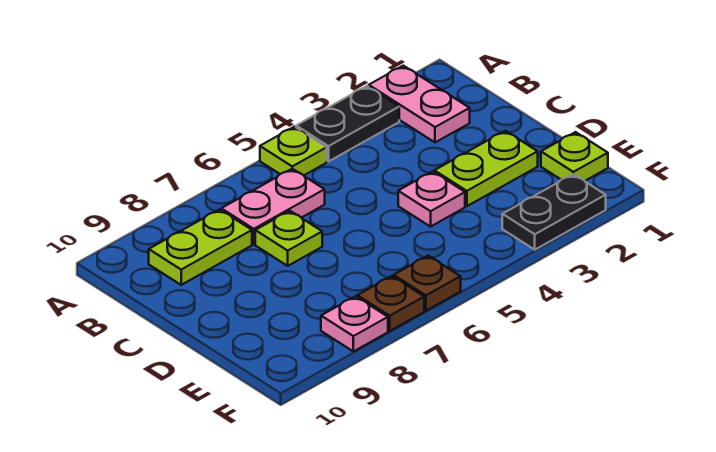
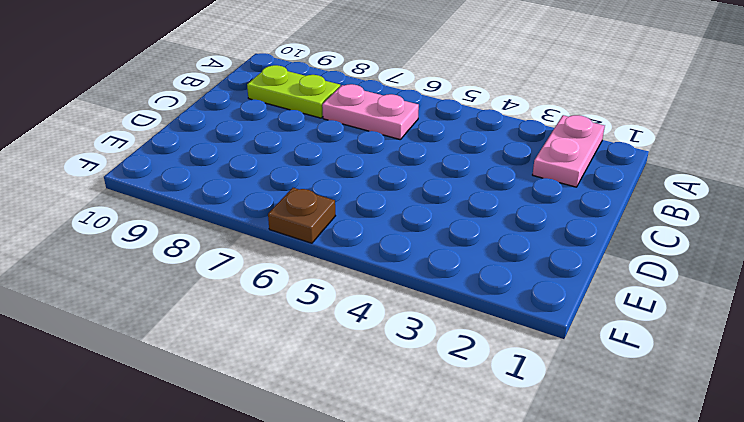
none -> black plate A3:A4 level 1
none -> lime plate A5 level 1
none -> lime plate C7 level 1

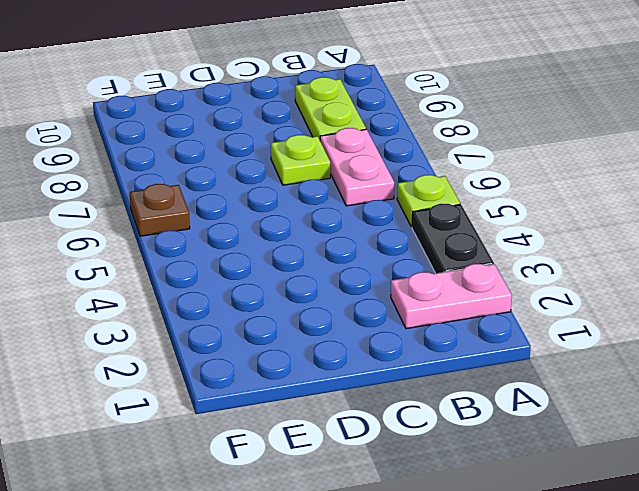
none -> lime plate D2:D3 level 1
none -> pink plate D4 level 1
none -> lime plate E1 level 1

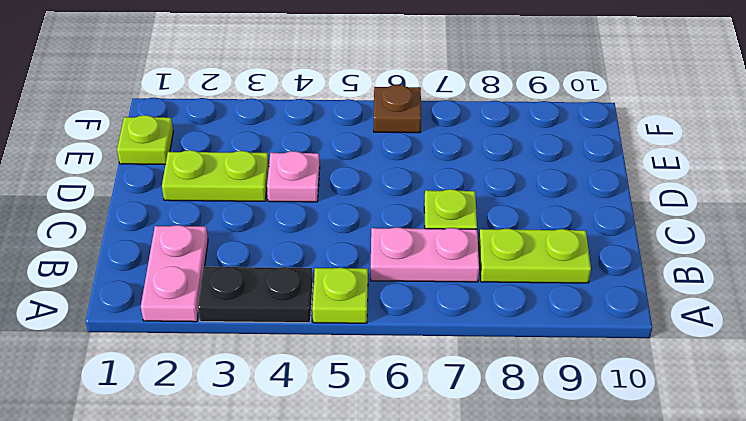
none -> black plate F2:F3 level 1
none -> brown plate F7 level 1
none -> pink plate F8 level 1

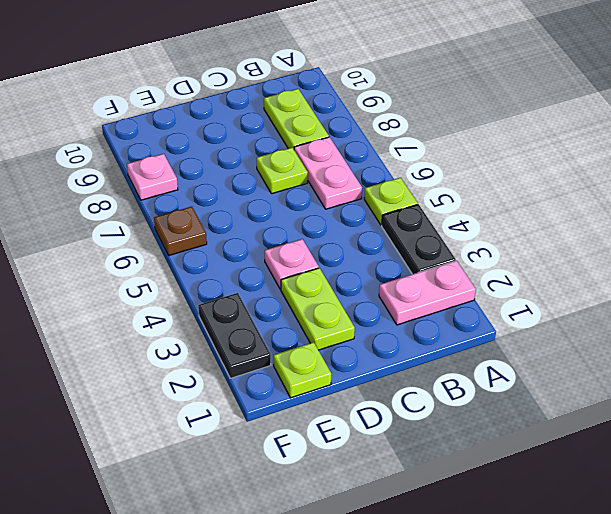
none -> brown plate F7 level 1

